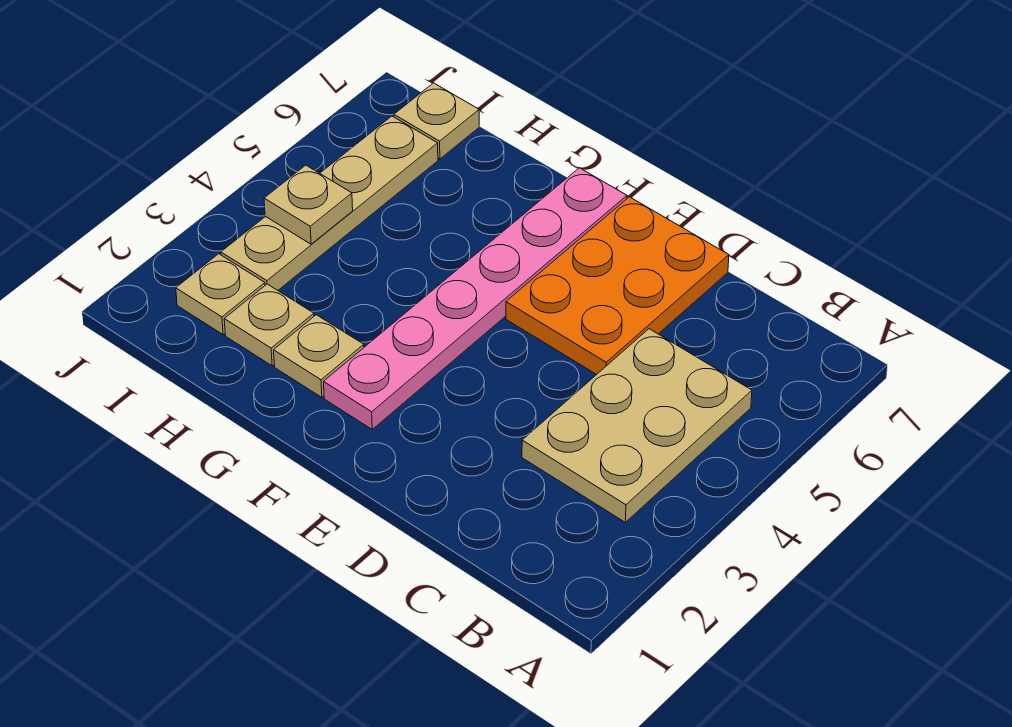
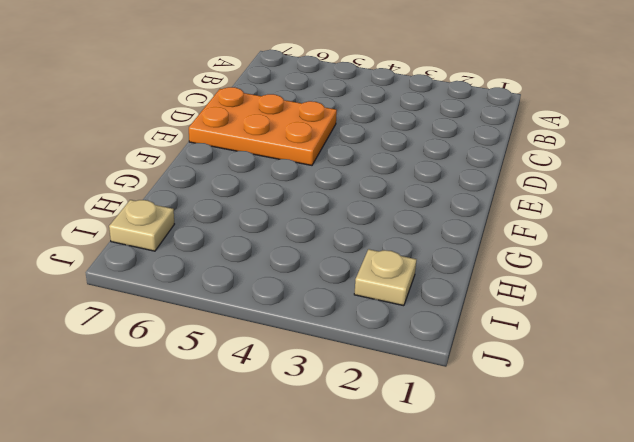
none -> tan plate B3:C5 level 1
none -> pink plate F2:F7 level 1

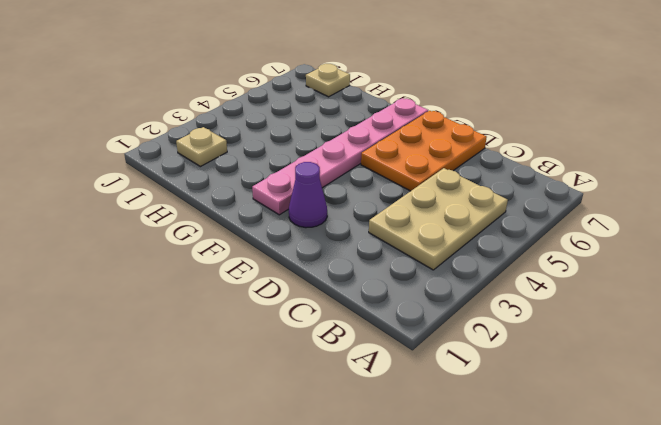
purple cone E2 level 1 -> none
none -> tan plate G2 level 1
none -> tan plate H2 level 1

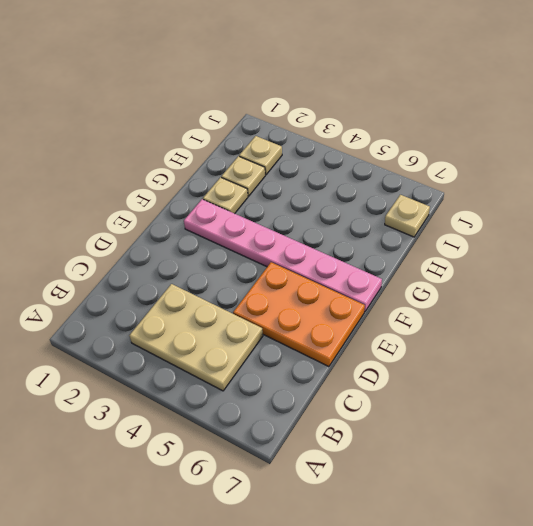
none -> tan plate I3:I6 level 1
none -> tan plate I4 level 2

